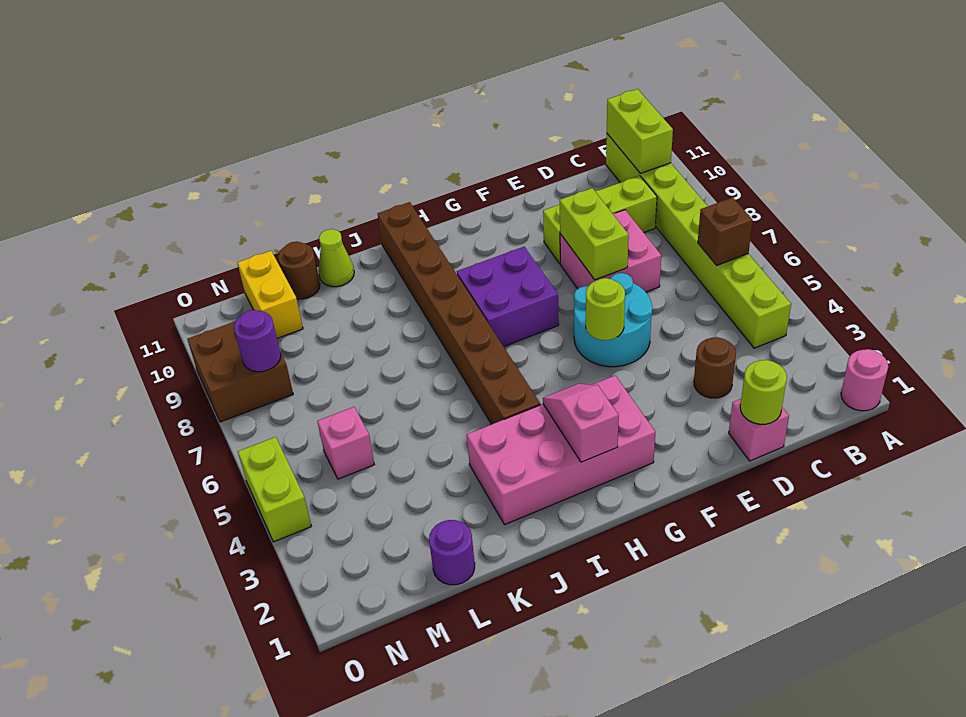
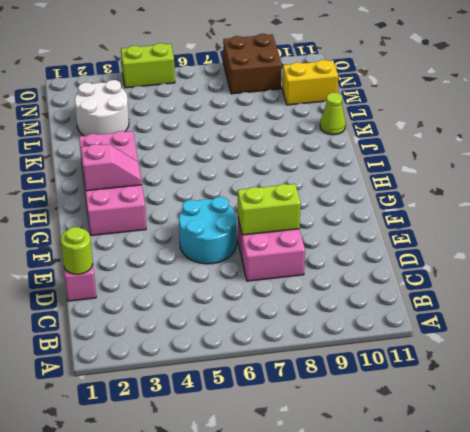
white round brick L2:M3 level 1 -> none
none -> pink round brick A1 level 1
none -> lime brick B4:B11 level 1
none -> lime brick C9:E9 level 1

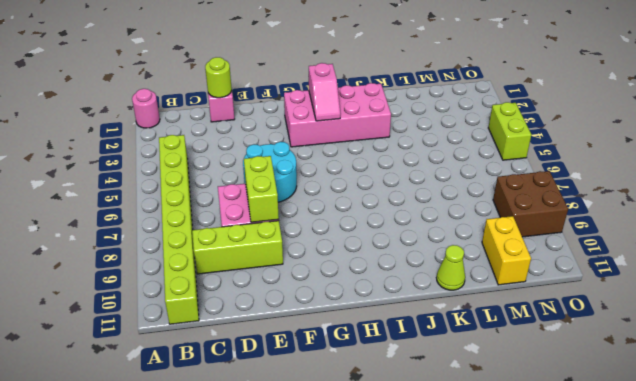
none -> brown round brick D3 level 1
none -> purple brick G7:H8 level 1
none -> brown brick I4:I11 level 1

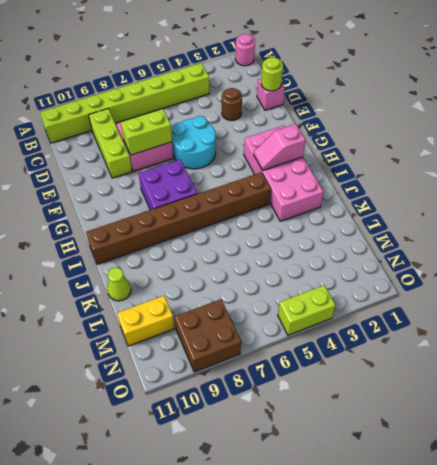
none -> purple round brick L1 level 1
none -> brown round brick L11 level 1
none -> pink brick M5 level 1

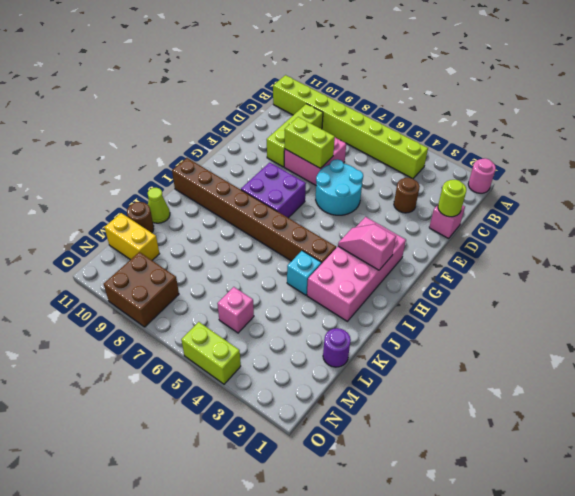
cyan brick J4 level 1 -> none
none -> brown brick B6 level 2
none -> lime brick B10:B11 level 2
none -> lime round brick F5 level 2

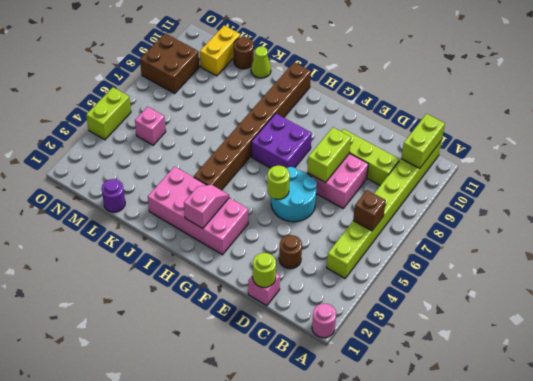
none -> purple round brick N8 level 2

